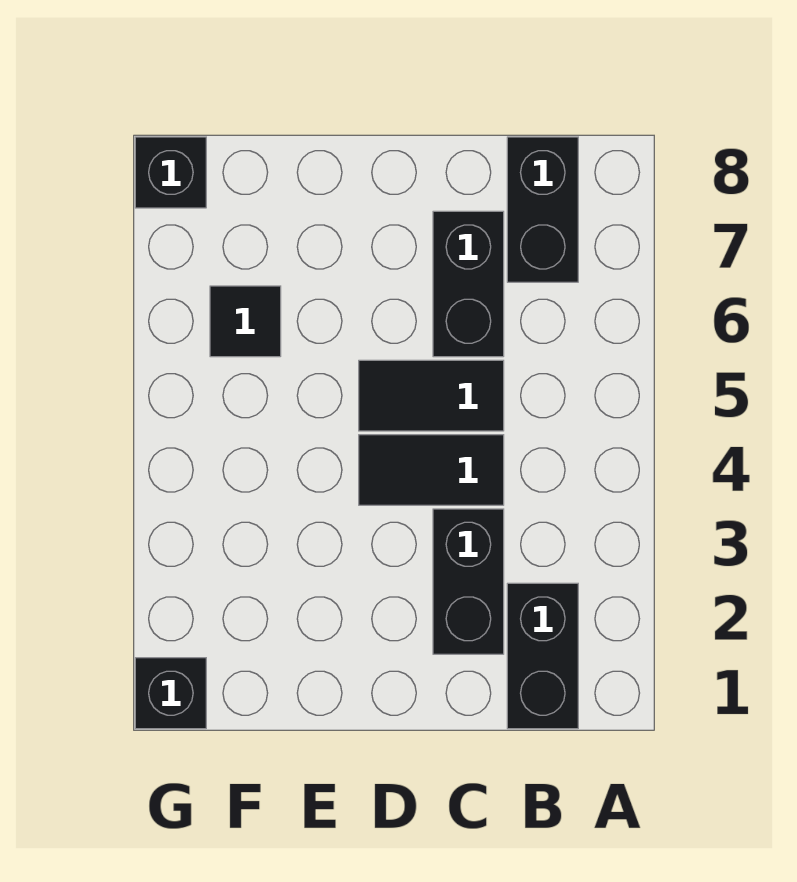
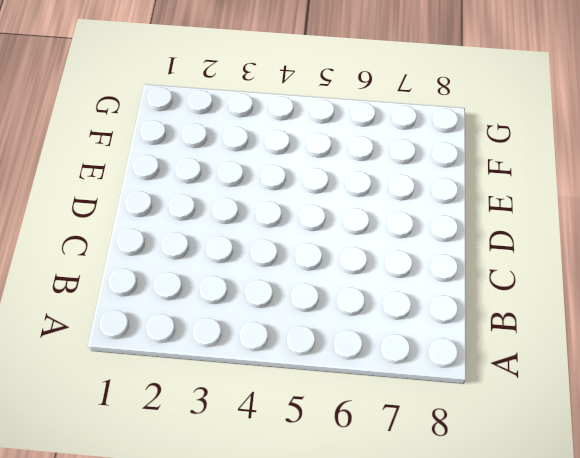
none -> black brick B1:B2 level 1
none -> black brick B7:B8 level 1

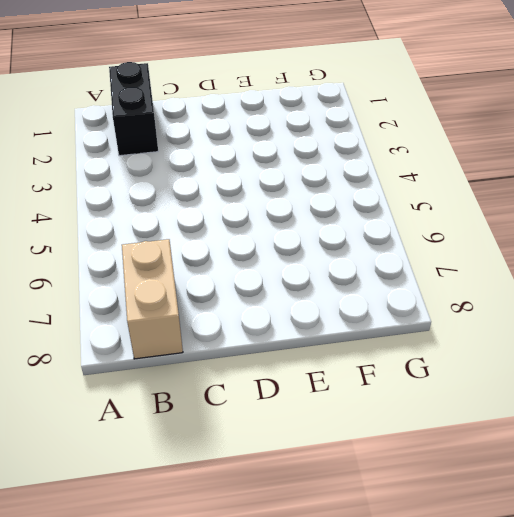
tan brick B7:B8 level 1 -> black brick B7:B8 level 1
none -> black brick C2:C3 level 1
none -> black tile C4:D4 level 1

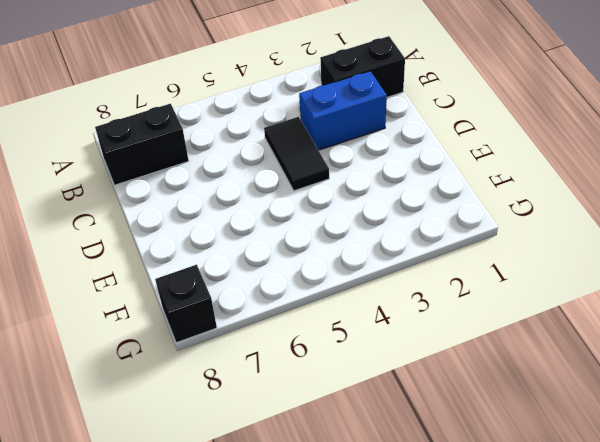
blue brick C2:C3 level 1 -> black brick C2:C3 level 1
none -> black tile C5:D5 level 1
none -> black brick C6:C7 level 1

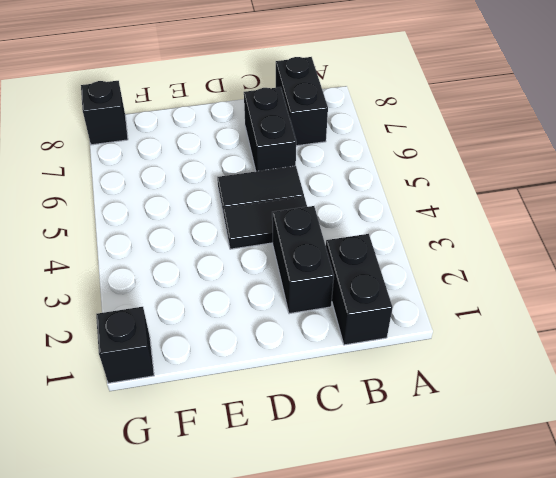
none -> black tile F6 level 1

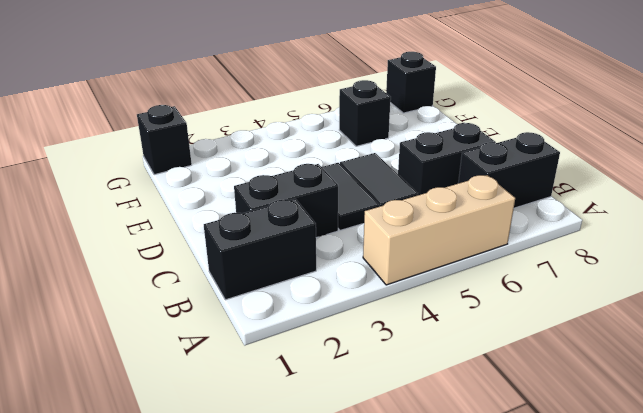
tan brick A4:A6 level 1 -> none
black brick F6 level 1 -> black tile F6 level 1

